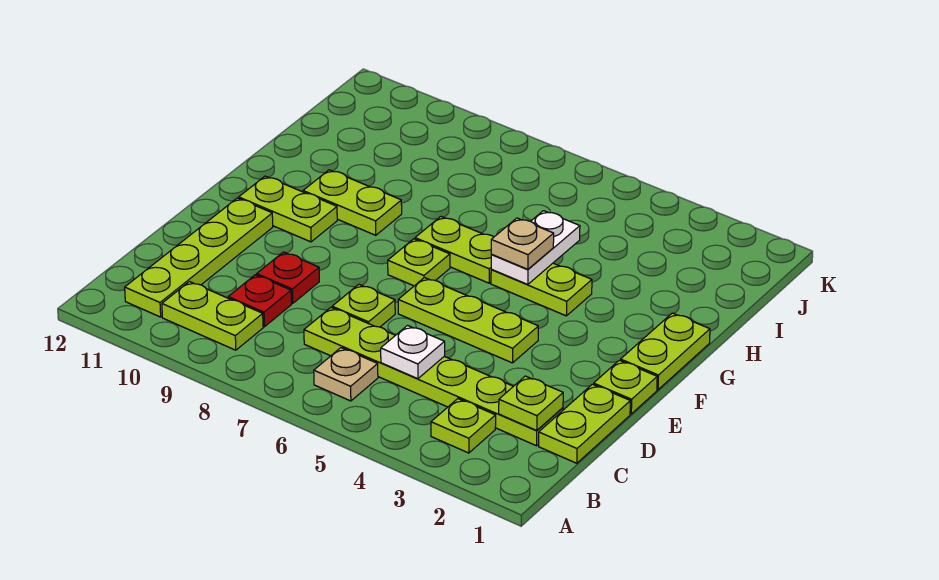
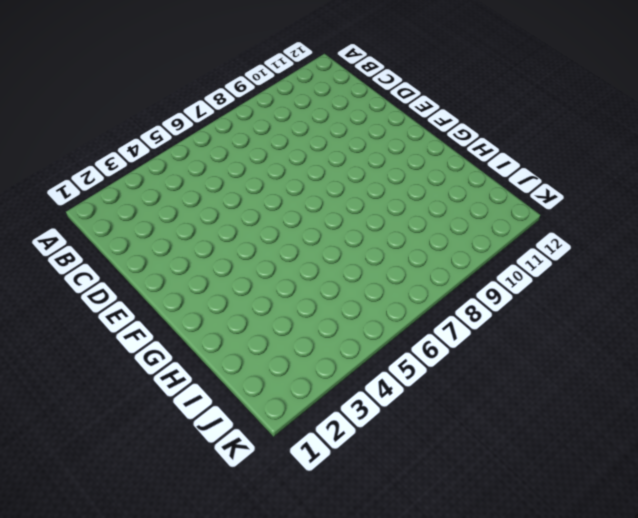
none -> lime plate B3 level 1
none -> tan plate B6 level 1
none -> lime plate B9:B10 level 1

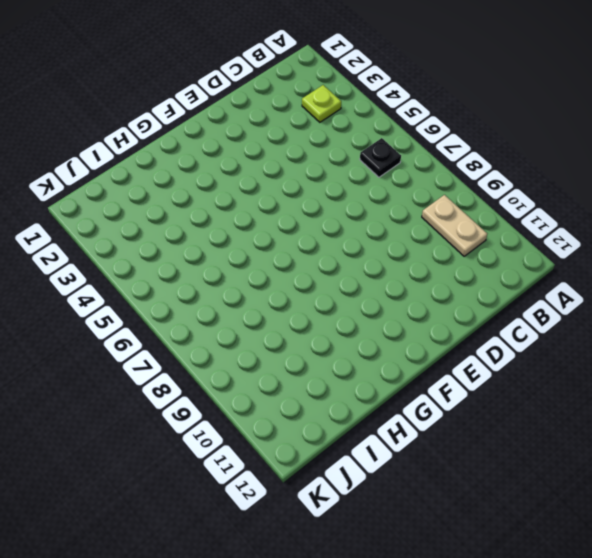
black plate B6 level 1 -> tan plate B6 level 1
tan plate B9:B10 level 1 -> lime plate B9:B10 level 1
none -> lime plate B11:E11 level 1
none -> lime plate C1:D1 level 1
none -> lime plate C2:C7 level 1

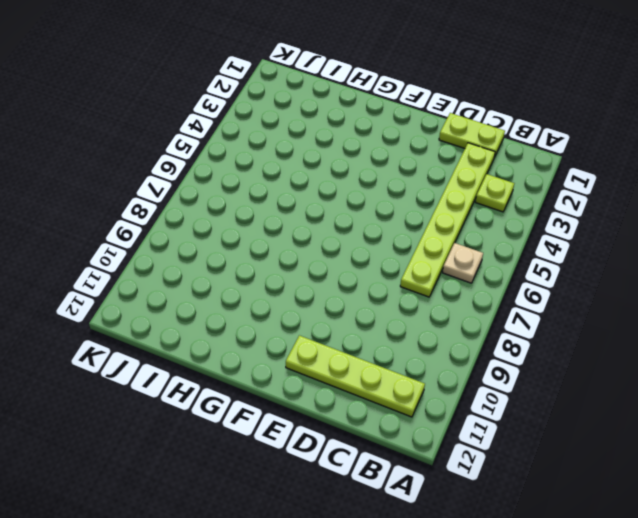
none -> lime plate B9:B10 level 1
none -> red plate C9 level 1
none -> lime plate D7 level 1

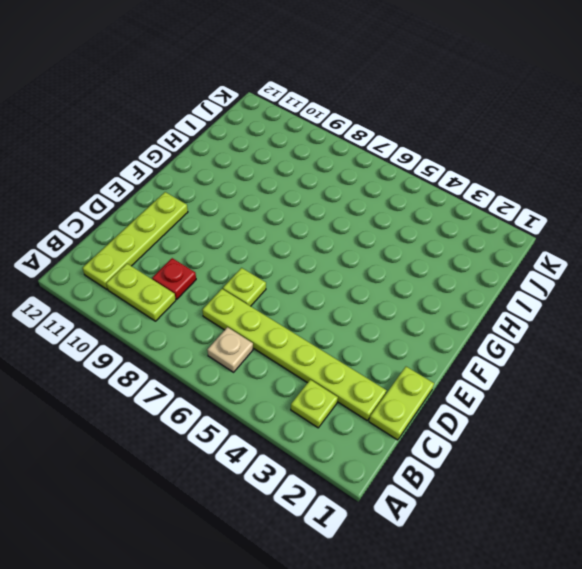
none -> red plate D9 level 1
none -> lime plate E1 level 1
none -> lime plate E4:E6 level 1

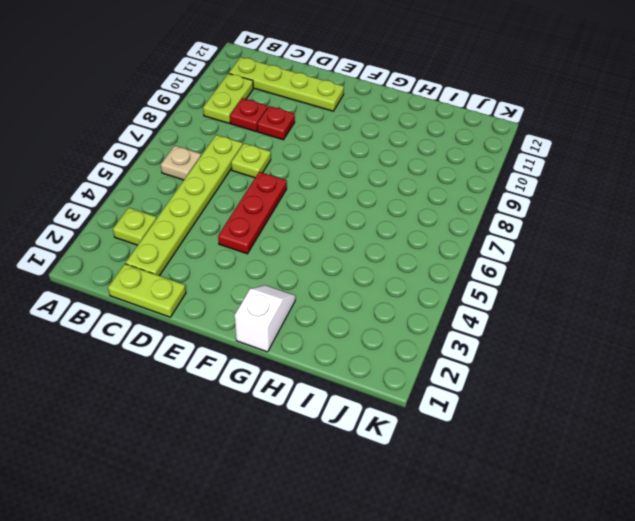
red plate E4:E6 level 1 -> lime plate E4:E6 level 1
white slope G1:G2 level 1 top 1 -> lime plate F1:G1 level 1
none -> lime plate E1 level 1
none -> lime plate F7 level 1
none -> lime plate F10:F11 level 1

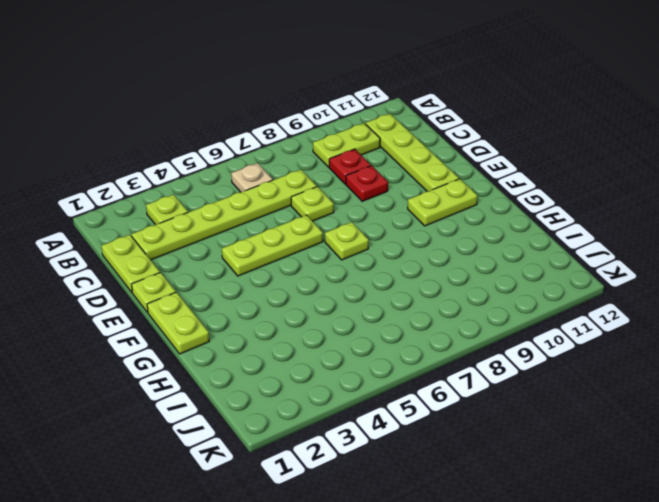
none -> lime plate G4:G5 level 1
none -> lime plate G6:G7 level 1
none -> lime plate G9:G10 level 1

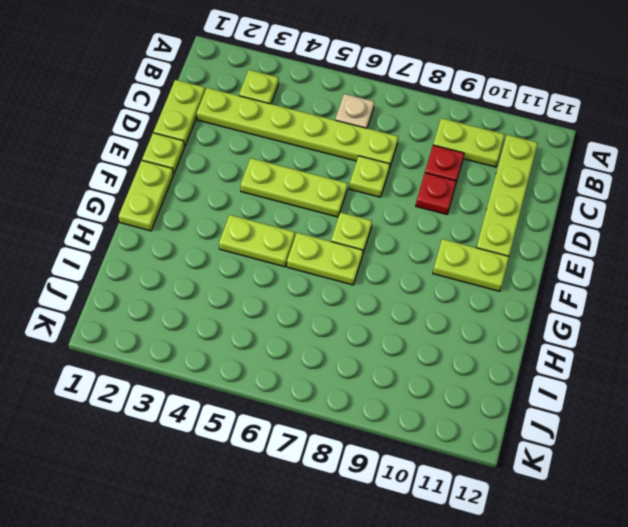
none -> lime plate G9:G10 level 1
none -> lime plate C2 level 2
none -> white plate C5 level 2

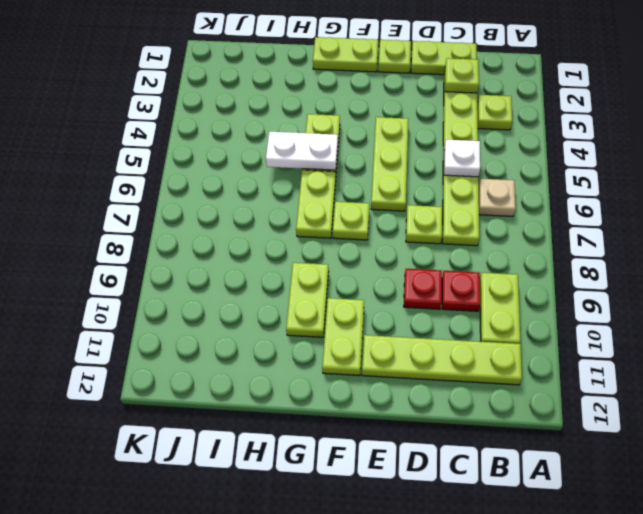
none -> tan plate G5 level 3

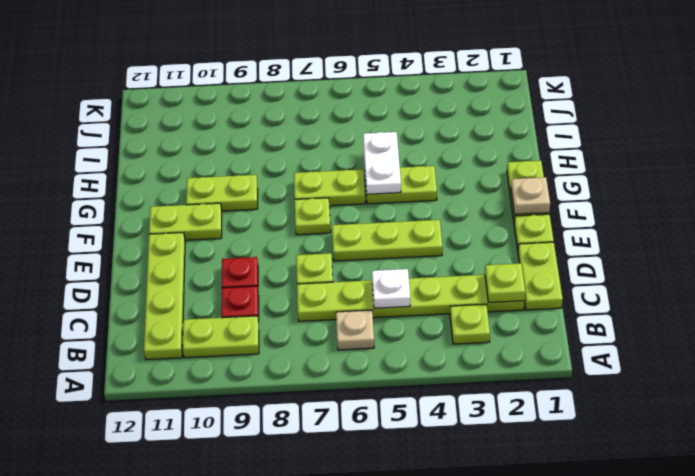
tan plate F1 level 2 -> tan plate G5 level 3

